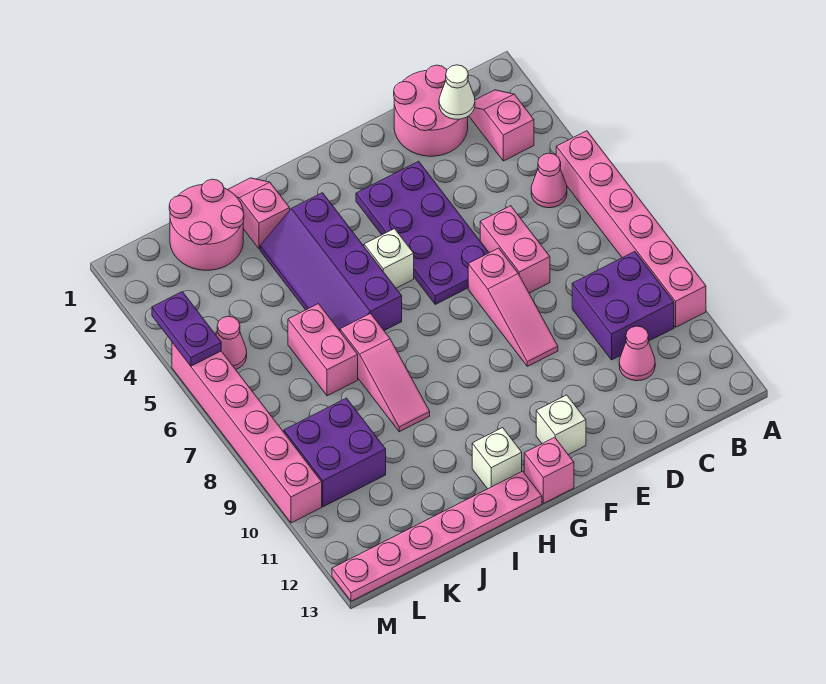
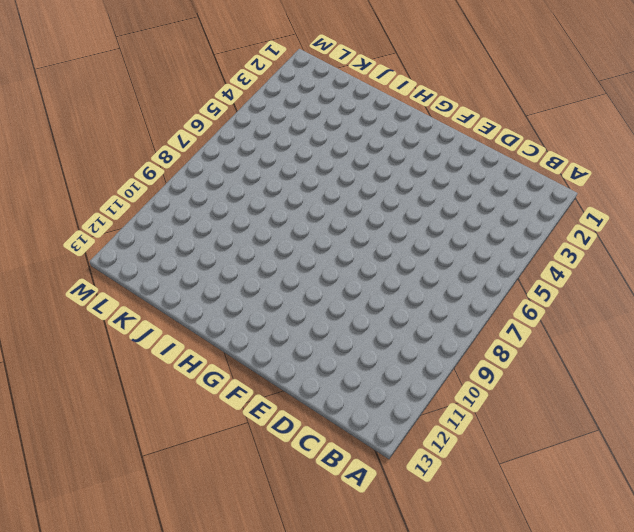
none -> pink brick A5:A10 level 1
none -> pink slope B2:B3 level 1 top 3
none -> pink cone B5 level 1

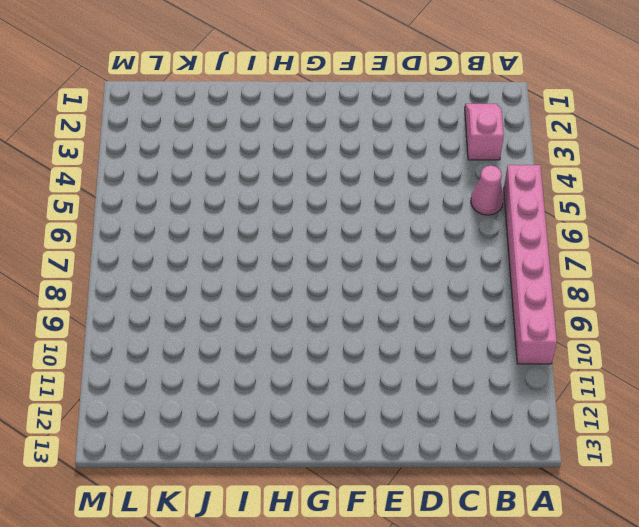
none -> purple brick B9:C10 level 1
none -> pink round brick C1:D2 level 1
none -> pink cone C11 level 1

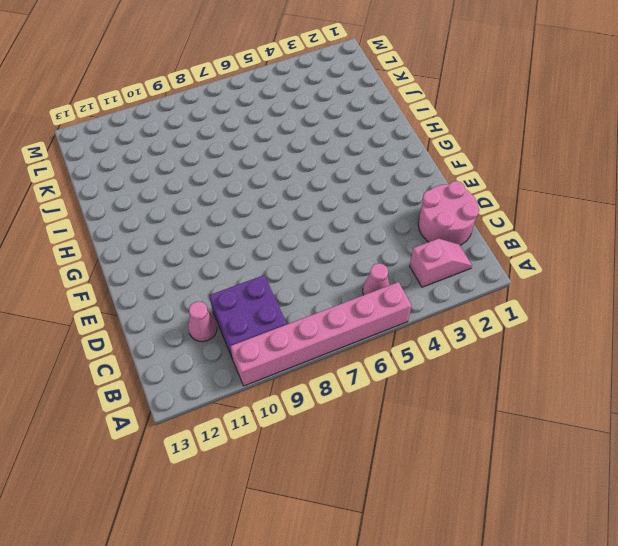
none -> pink brick D6:D7 level 1
none -> purple plate E3:F6 level 1
none -> pink slope E7:E9 level 1 top 7

